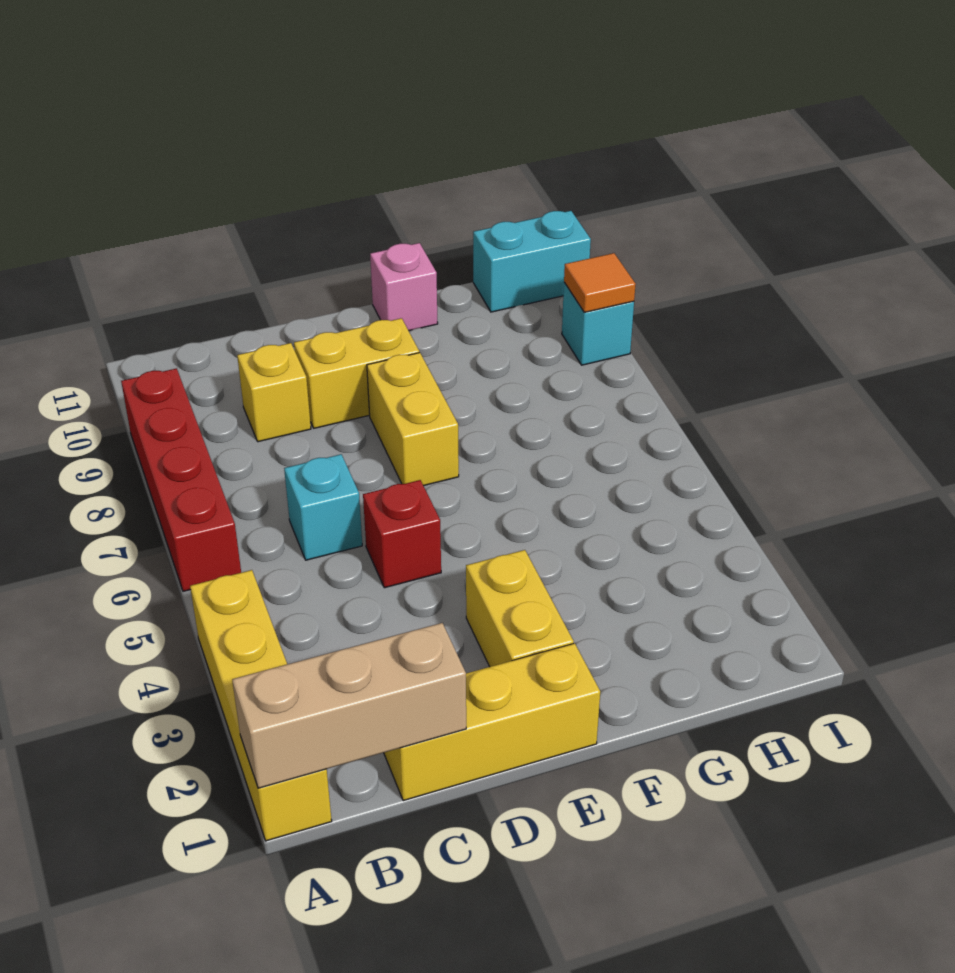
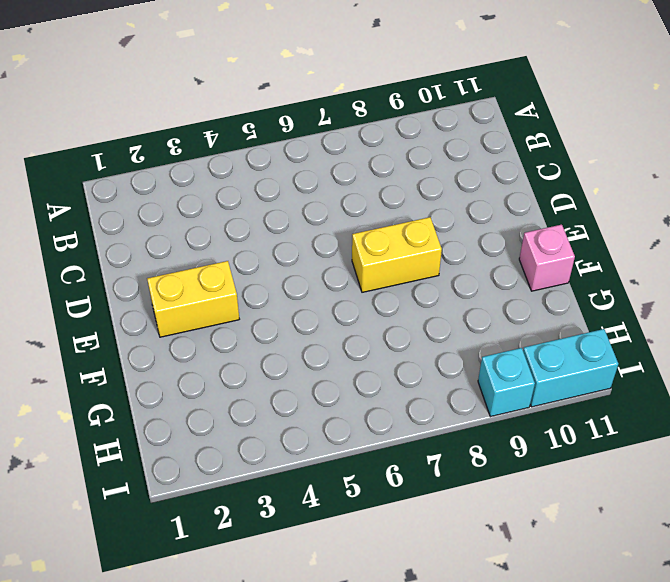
cyan brick I10:I11 level 1 -> cyan brick H11:I11 level 1
none -> yellow brick A1:A4 level 1
none -> red brick A6:A9 level 1
none -> yellow brick C1:E1 level 1

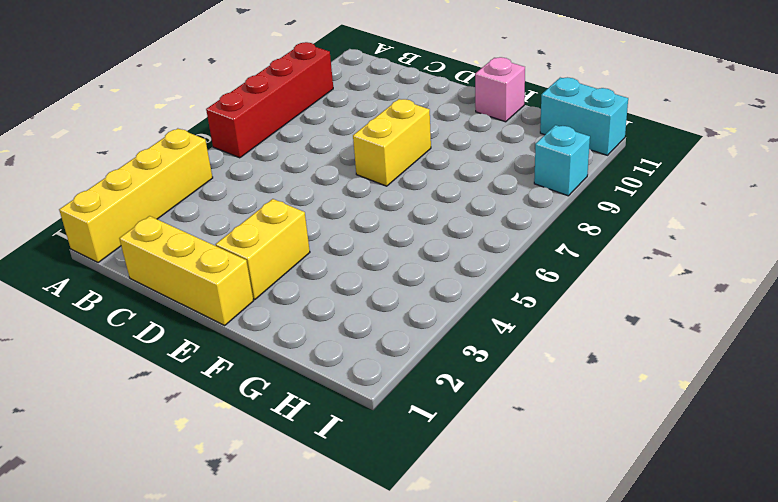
none -> cyan brick C6 level 1
none -> yellow brick C9 level 1
none -> red brick D5 level 1

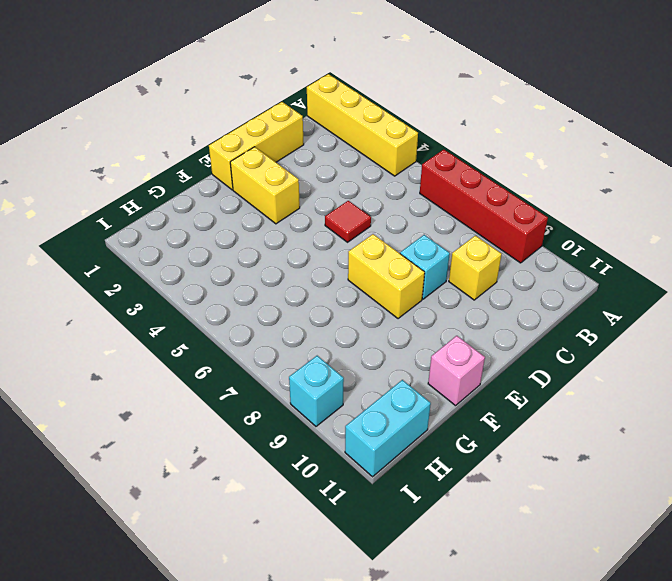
red tile D5 level 1 -> red brick D5 level 1
cyan brick D8 level 1 -> cyan brick C6 level 1
none -> yellow brick D9:E9 level 1
none -> tan brick A1:C1 level 2
none -> orange tile I9 level 2

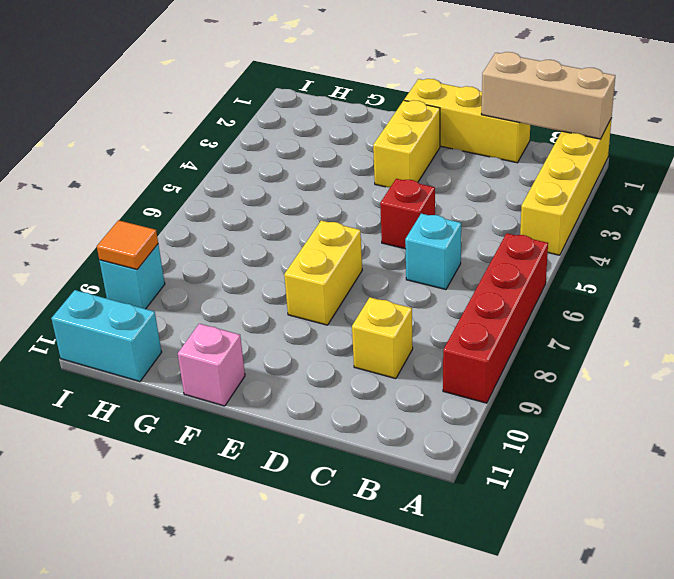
none -> yellow brick D9:E9 level 1

